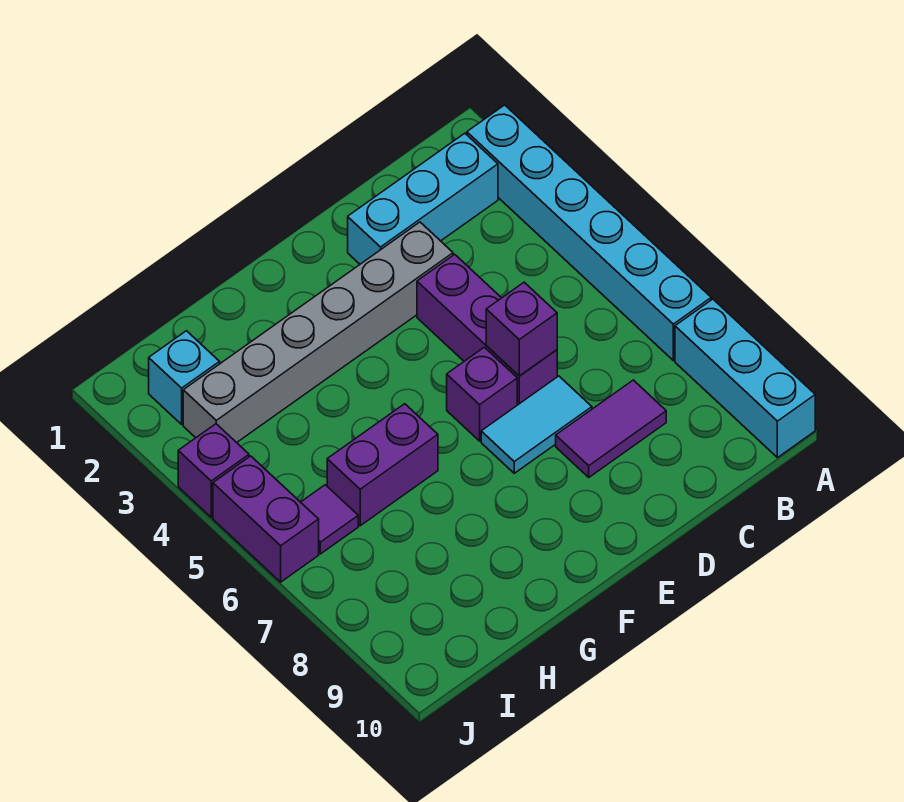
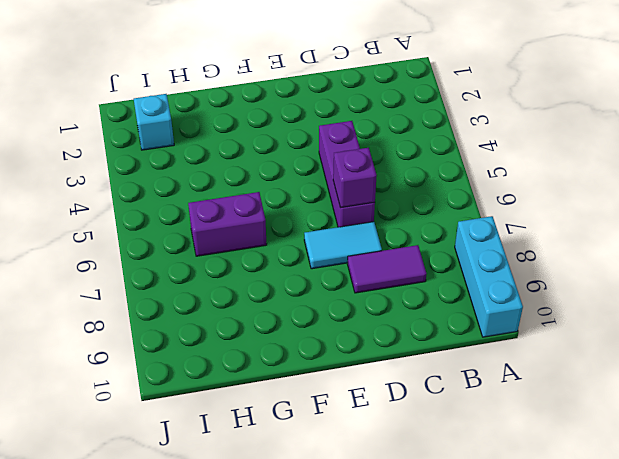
none -> cyan brick A2:A7 level 1
none -> cyan brick B2:D2 level 1
none -> grey brick D3:I3 level 1

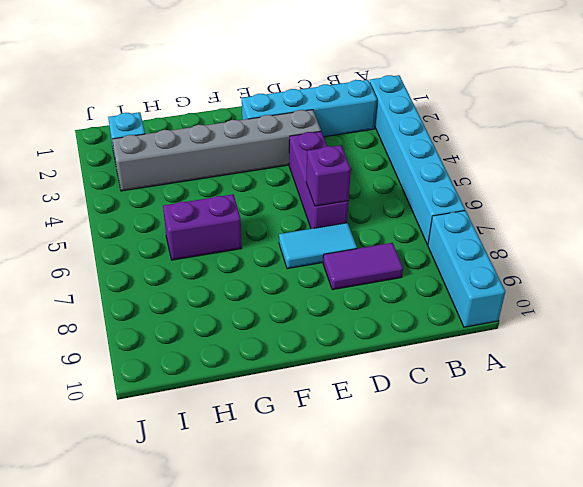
cyan brick B2:E2 level 1 -> cyan brick B2:D2 level 1
none -> purple brick E6 level 1
none -> purple tile I6 level 1
none -> purple brick J4 level 1

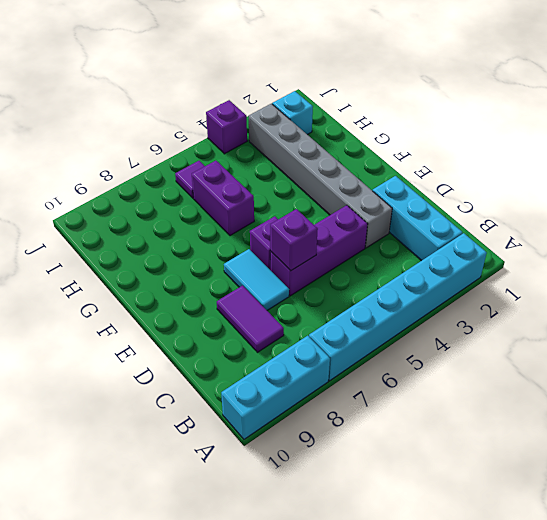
none -> purple brick J5:J6 level 1

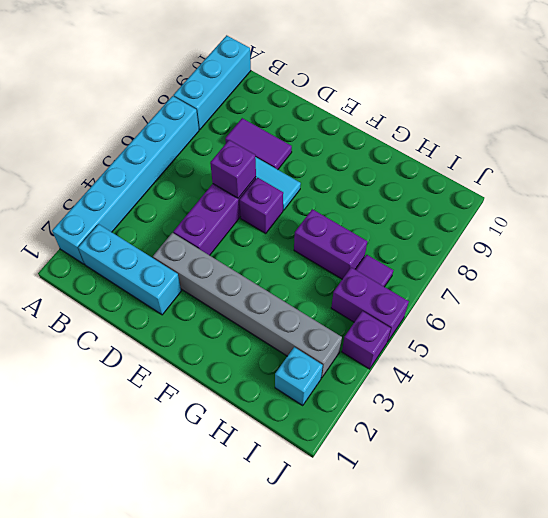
purple brick I5:J5 level 1 -> purple brick J5:J6 level 1

